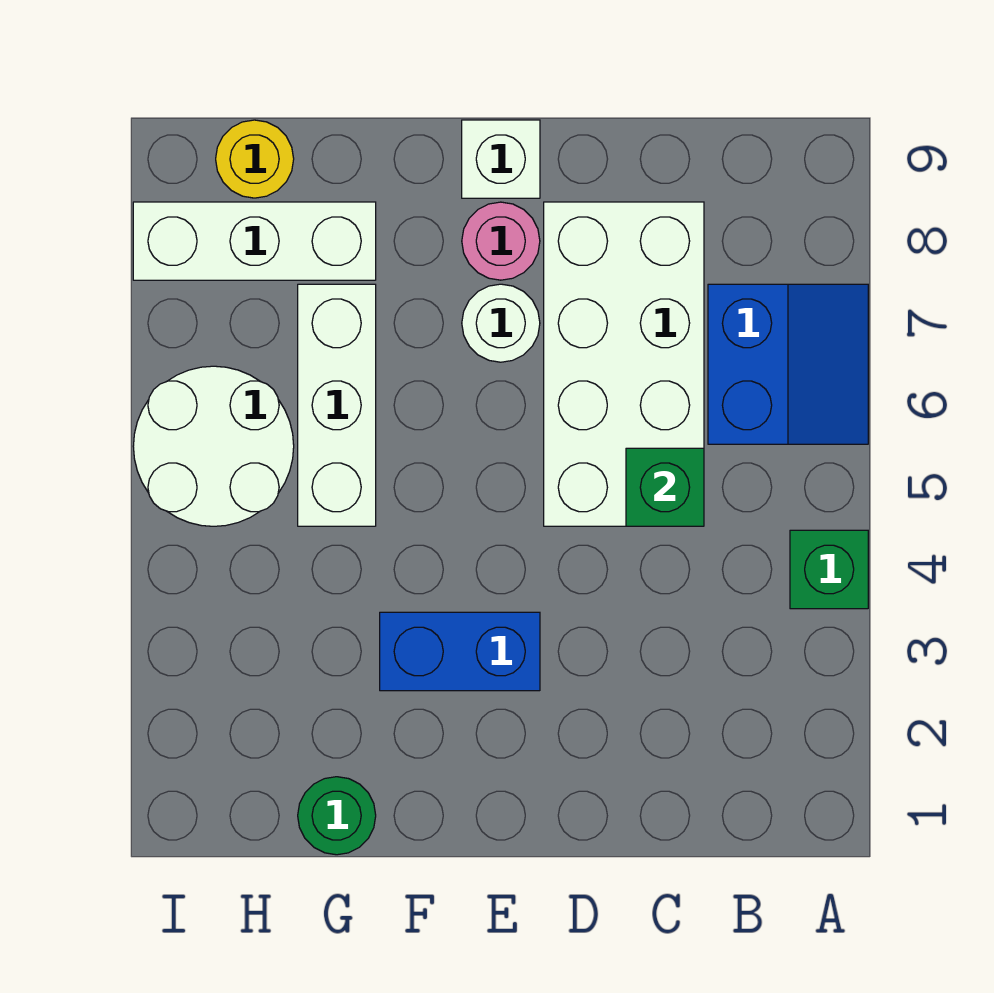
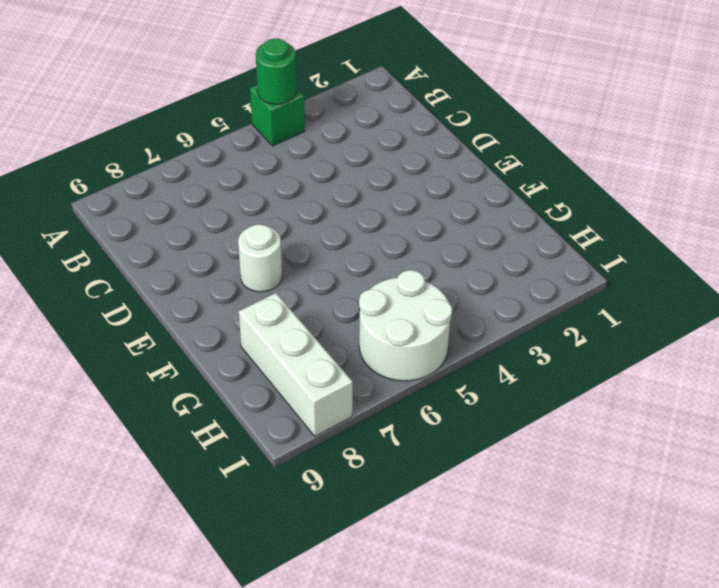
green round brick A4 level 2 -> green round brick G1 level 1
none -> blue slope A6:B7 level 1 top B
none -> white brick C5:D8 level 1
none -> blue brick E3:F3 level 1

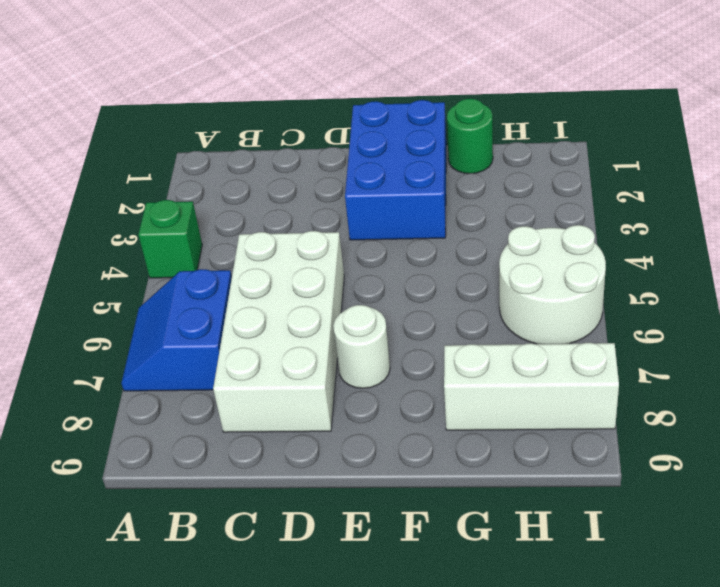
blue brick E1:F3 level 1 -> blue brick E3:F3 level 1
none -> pink round brick E8 level 1
none -> white brick E9 level 1
none -> white brick G5:G7 level 1

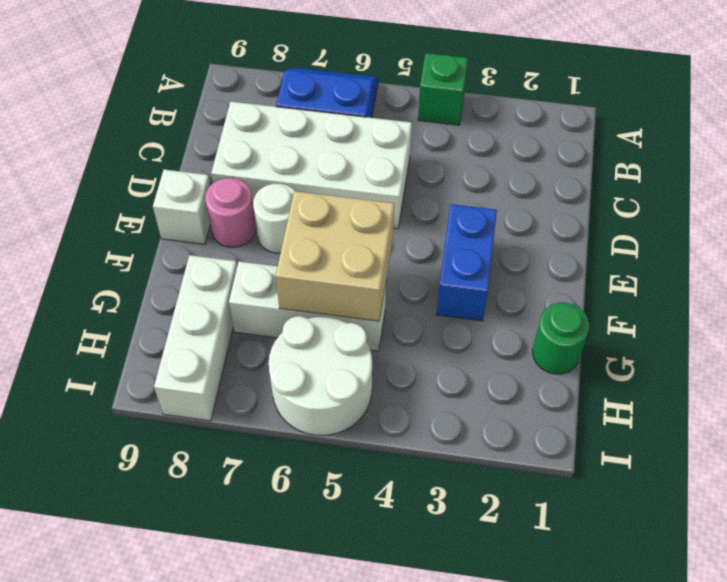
tan brick F5:G6 level 2 -> none
none -> yellow round brick H9 level 1
none -> green brick C5 level 2

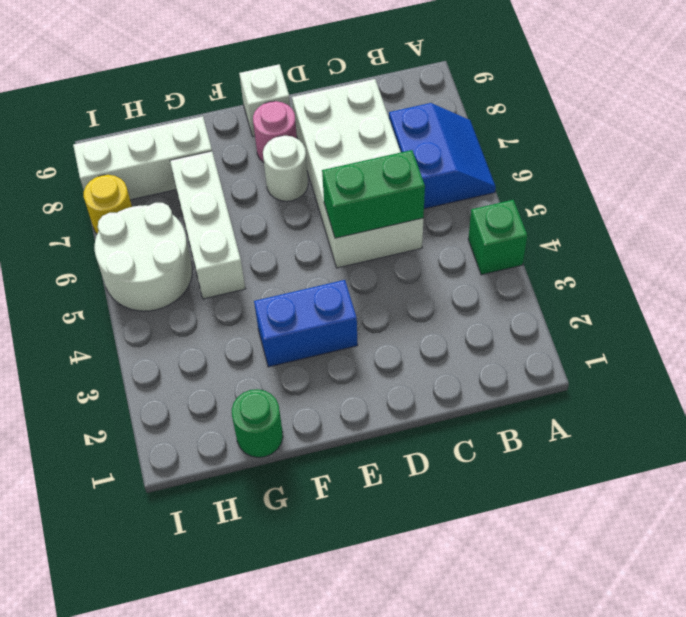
green brick C5:D5 level 2 -> green brick C5 level 2
yellow round brick I7 level 1 -> yellow round brick H9 level 1

